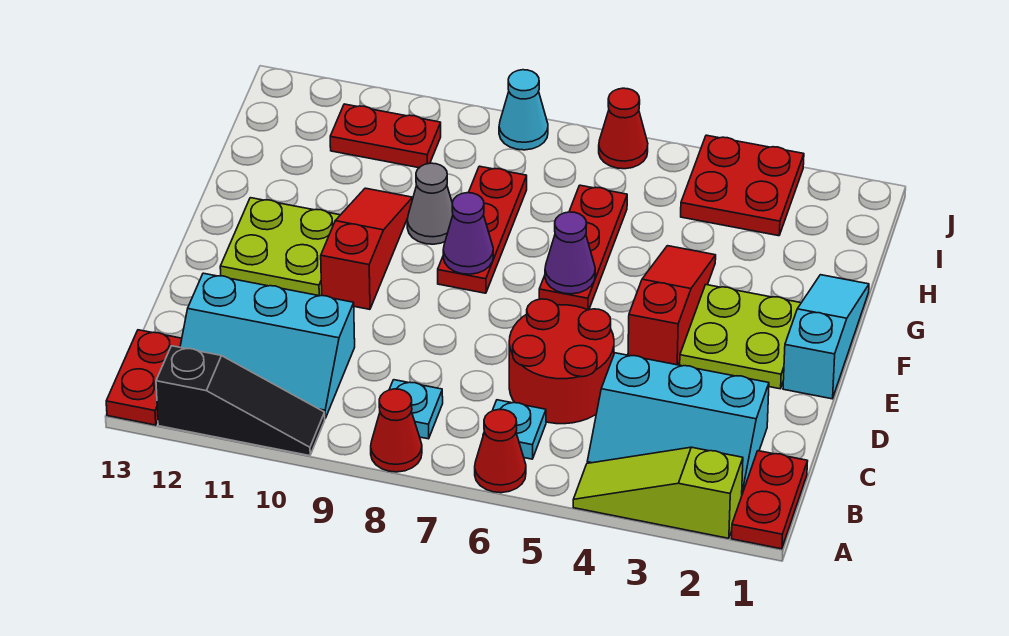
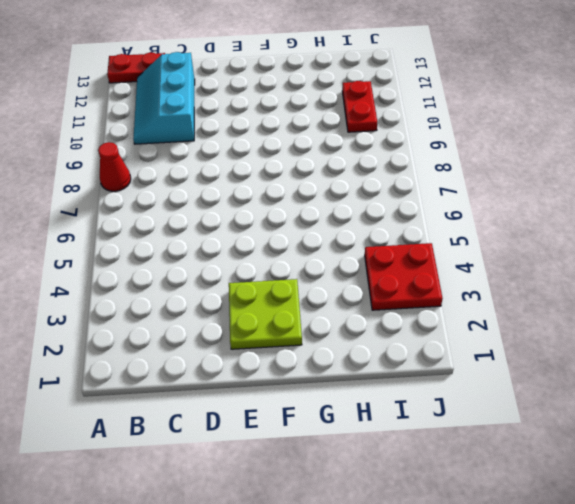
none -> red plate A1:B1 level 1
none -> lime slope A2:A4 level 1 top 2
none -> red cone A6 level 1

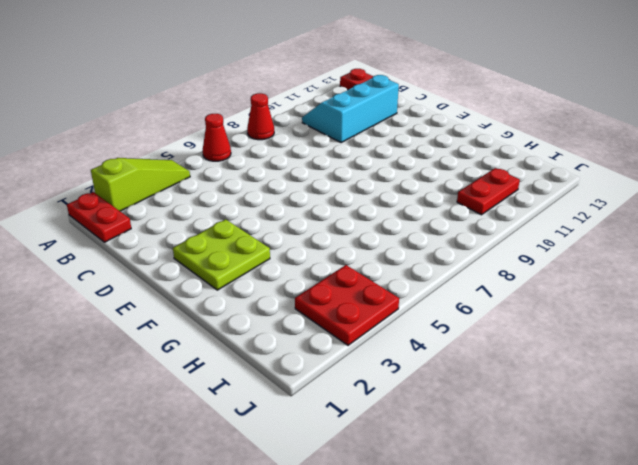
none -> black slope A10:A12 level 1 top 12
none -> cyan slope B2:C4 level 1 top C
none -> cyan plate B6 level 1

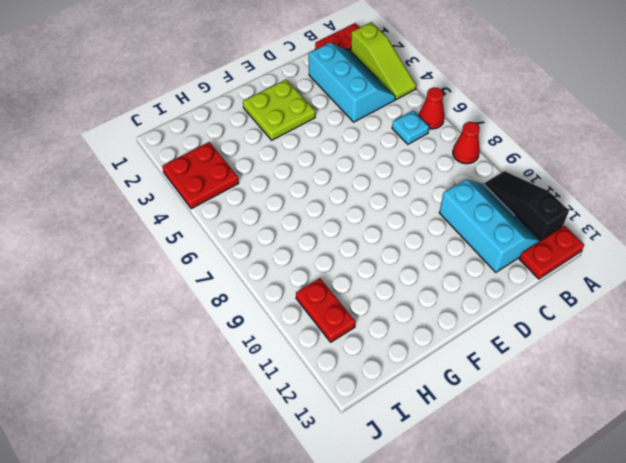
none -> cyan plate B8 level 1
none -> red round brick C5:D6 level 1
none -> cyan slope E1:G1 level 1 top E

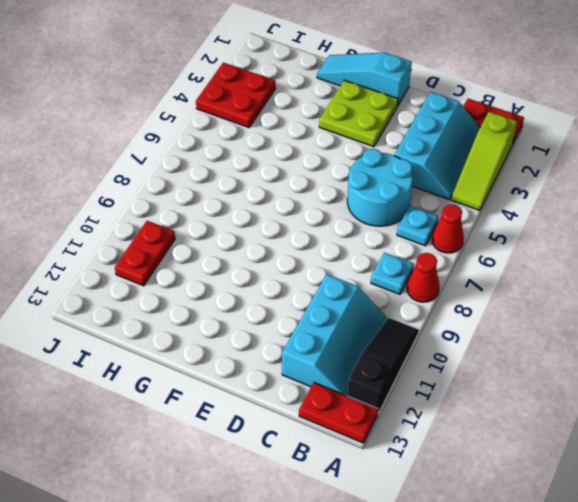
cyan round brick C5:D6 level 1 -> red round brick C5:D6 level 1
none -> red slope E4:G4 level 1 top E
none -> red slope E10:G10 level 1 top E
none -> lime plate E11:F12 level 1

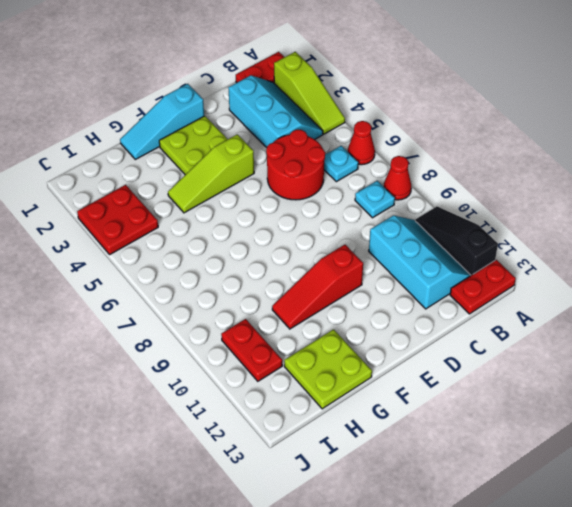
lime slope E4:G4 level 1 top E -> red slope E4:G4 level 1 top E
lime plate G12:H13 level 1 -> lime plate E11:F12 level 1
none -> red plate F6:H6 level 1
none -> red plate F8:H8 level 1
none -> grey cone G9 level 1

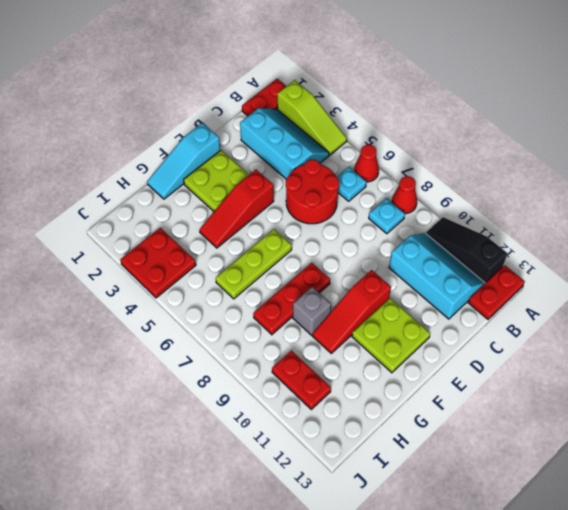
lime plate F6:H6 level 1 -> red plate F6:H6 level 1
grey brick G9 level 1 -> grey cone G9 level 1
none -> red cone J6 level 1
none -> cyan cone J8 level 1
none -> purple cone F6 level 2

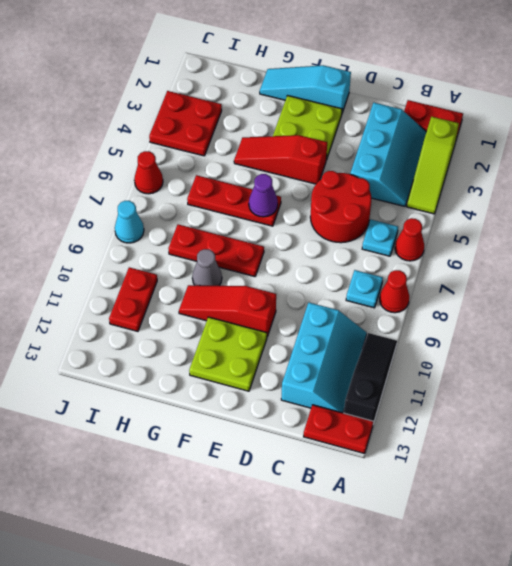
none -> purple cone F8 level 2

